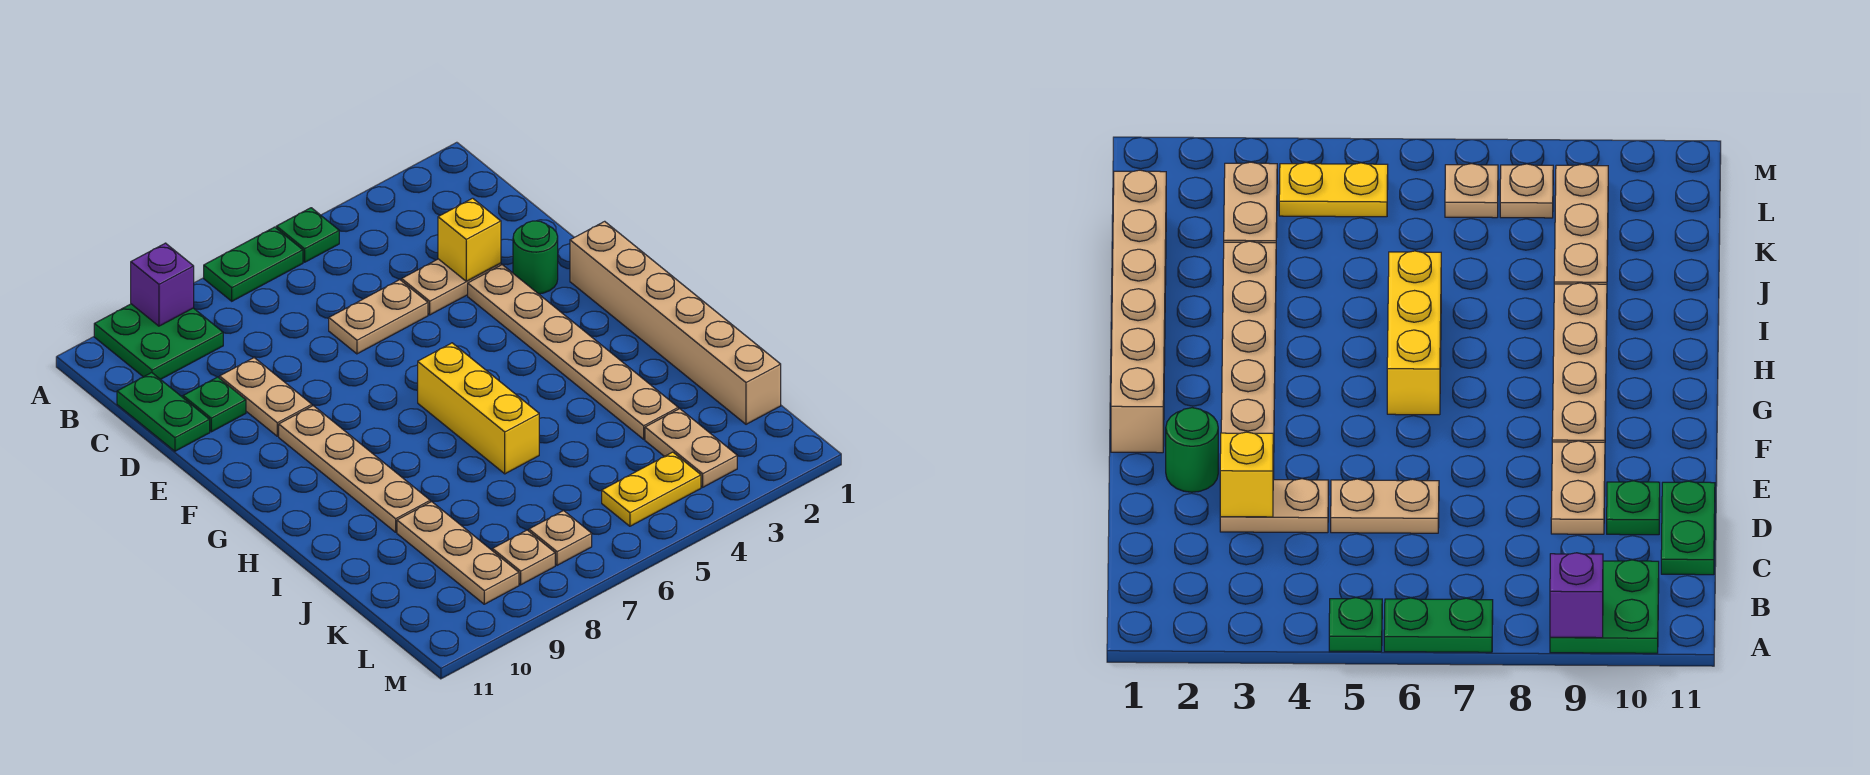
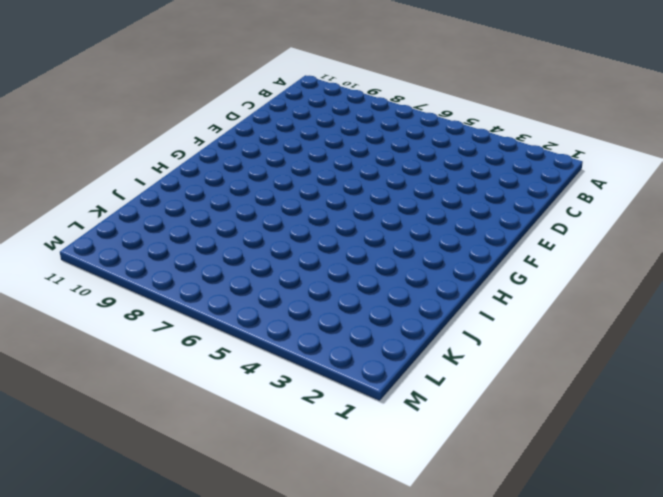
none -> green plate A5 level 1
none -> green plate A6:A7 level 1
none -> green plate A9:B10 level 1

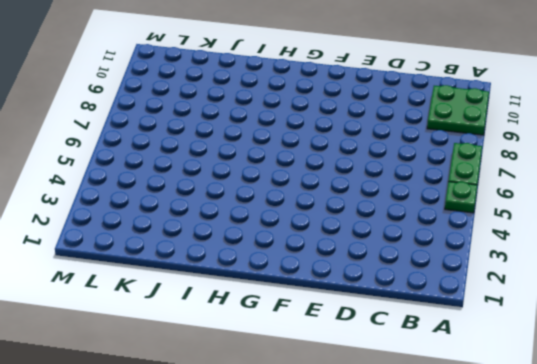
none -> green plate C11:D11 level 1
none -> tan plate D3:D4 level 1
none -> tan plate D5:D6 level 1

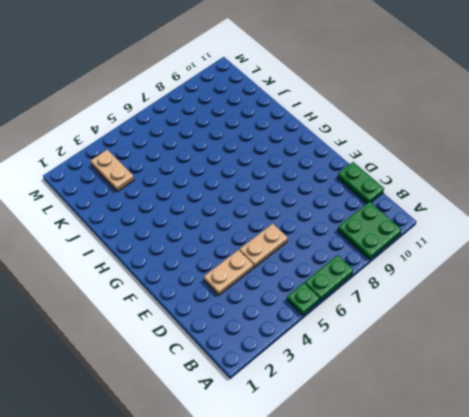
none -> tan plate D9:E9 level 1
none -> green plate D10 level 1
none -> green round brick E2 level 1

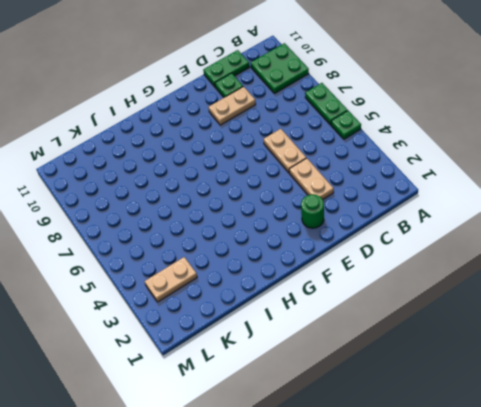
none -> tan plate E3:J3 level 1
none -> tan brick F1:K1 level 1
none -> tan plate F9:I9 level 1

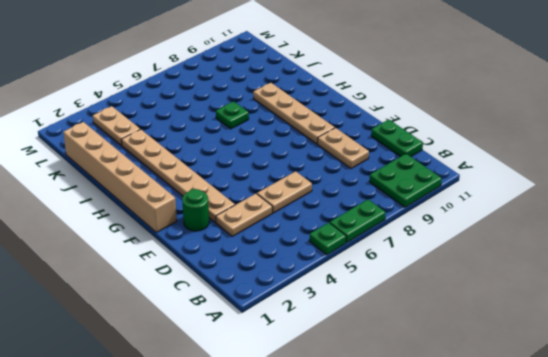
green plate I7 level 1 -> green plate D10 level 1
none -> yellow brick G6:I6 level 1
none -> tan plate J9:L9 level 1
none -> yellow plate L4:L5 level 1

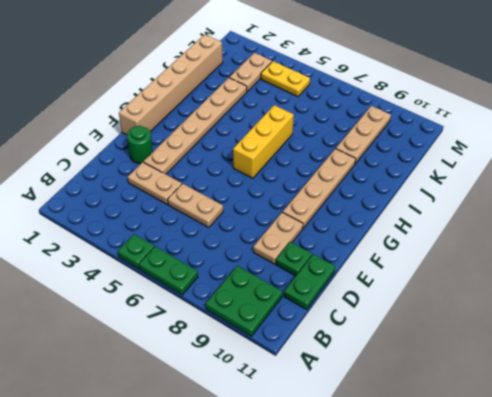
none -> tan plate L7 level 1
none -> tan plate L8 level 1
none -> purple brick A9 level 2

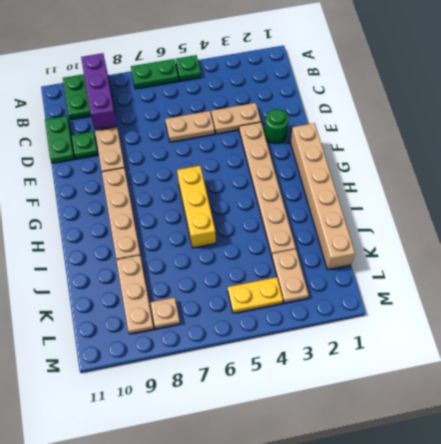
purple brick A9:C9 level 2 -> purple brick A9 level 2
none -> tan plate L7 level 1
none -> yellow brick D3 level 2

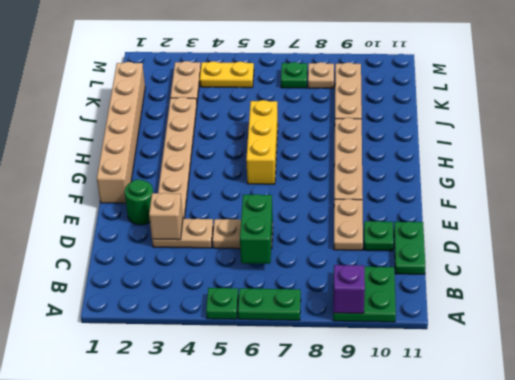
green brick C6:D6 level 2 -> none
tan brick D3 level 2 -> yellow brick D3 level 2
green plate L7 level 1 -> tan plate L7 level 1

